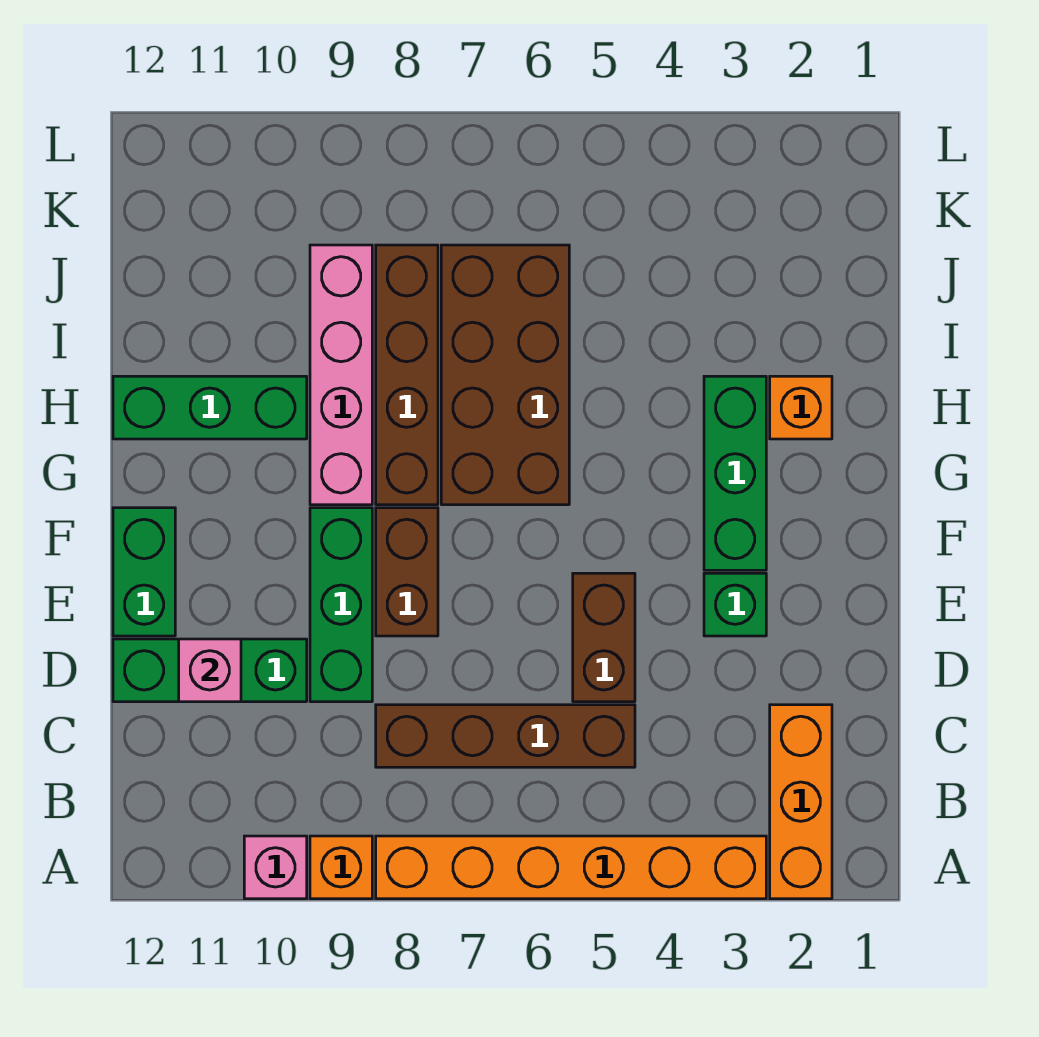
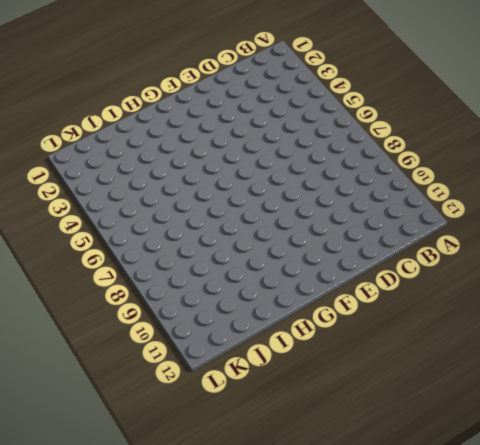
none -> orange brick A2:C2 level 1
none -> orange brick A3:A8 level 1
none -> orange brick A9 level 1

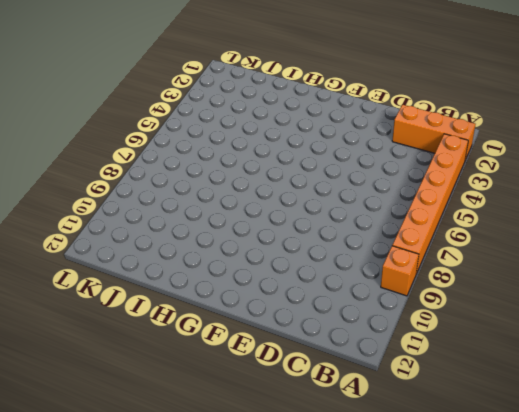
none -> pink brick A10 level 1
none -> brown brick C5:C8 level 1
none -> brown brick D5:E5 level 1

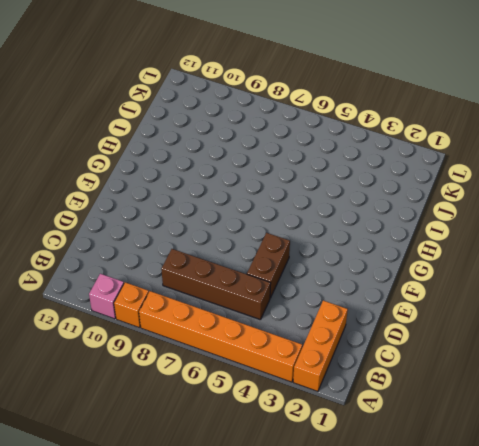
none -> green brick D9:F9 level 1
none -> green brick D10:D12 level 1
none -> green brick E3 level 1

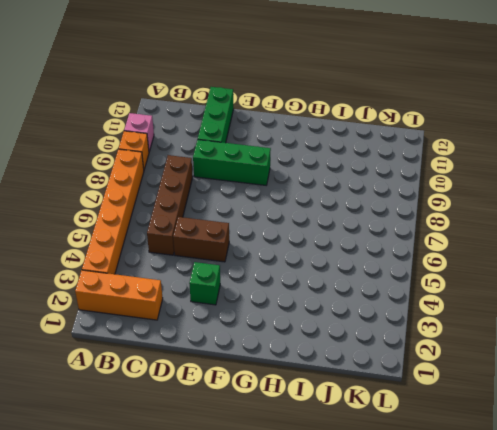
none -> brown brick E8:F8 level 1
none -> green brick E12:F12 level 1
none -> green brick F3:H3 level 1

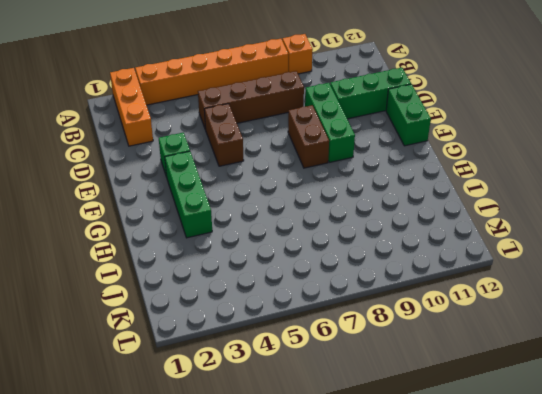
none -> pink brick A10 level 1
none -> brown brick G6:J7 level 1
none -> brown brick G8:J8 level 1

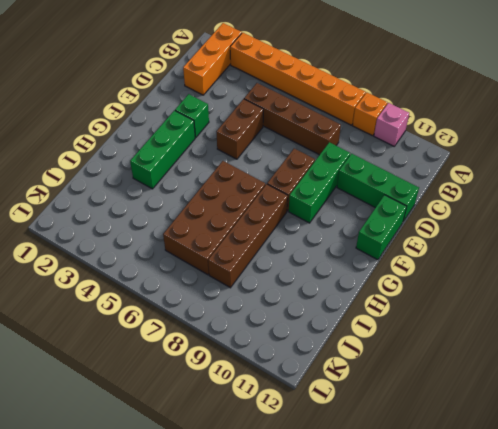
none -> pink brick G9:J9 level 1
none -> orange brick H2 level 1
none -> green brick H10:H12 level 1

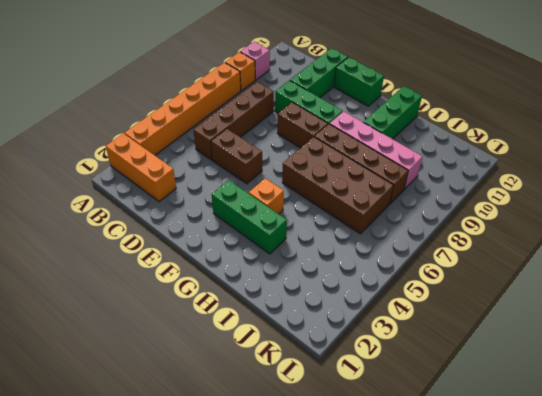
orange brick G4 level 1 -> orange brick H2 level 1
none -> green brick E3 level 1
none -> pink brick D11 level 2

